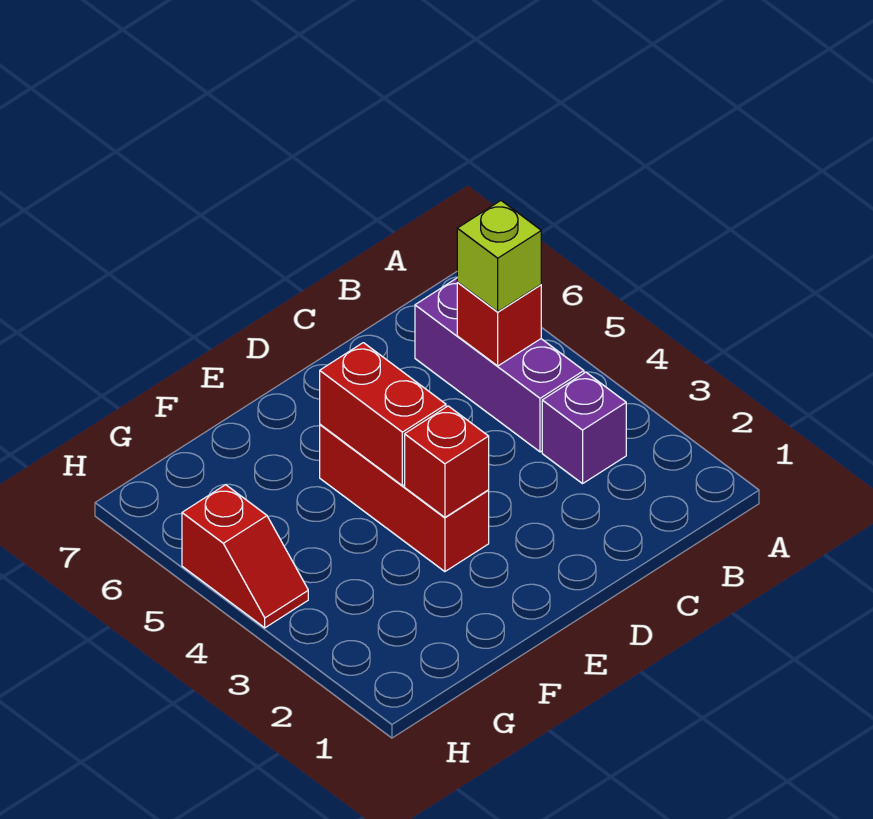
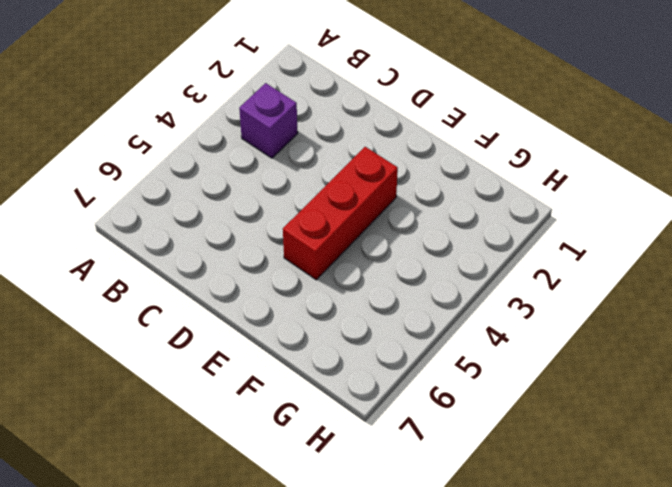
none -> purple brick B4:B6 level 1
none -> red slope H4:H5 level 1 top 5

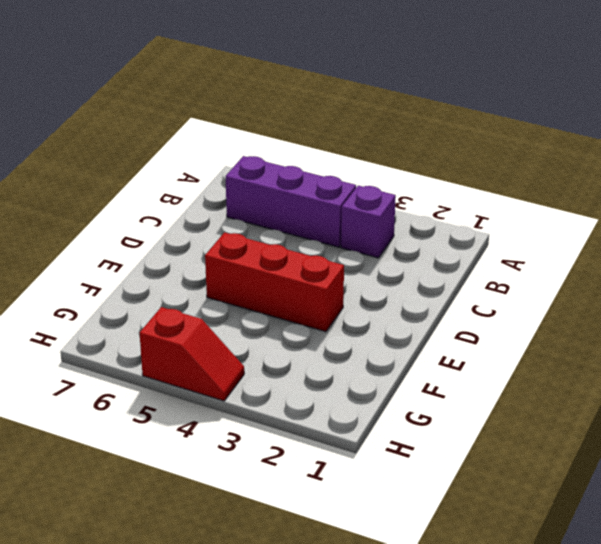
none -> red brick B5 level 2
none -> red brick E3 level 2

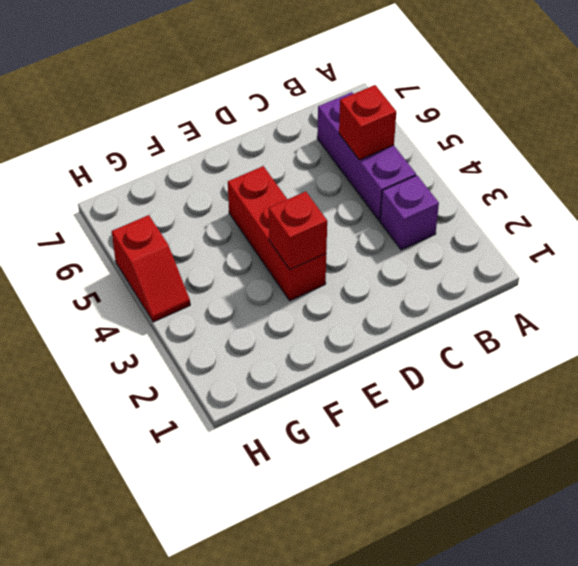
none -> red brick E4:E5 level 2
none -> lime brick B5 level 3

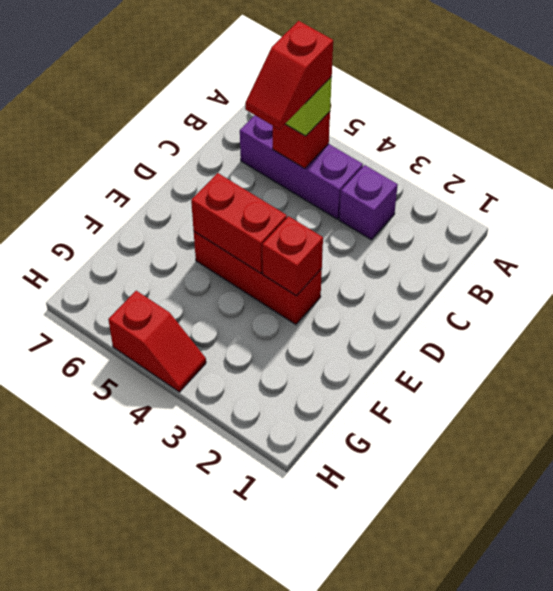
red slope B5:C5 level 4 top B -> none

